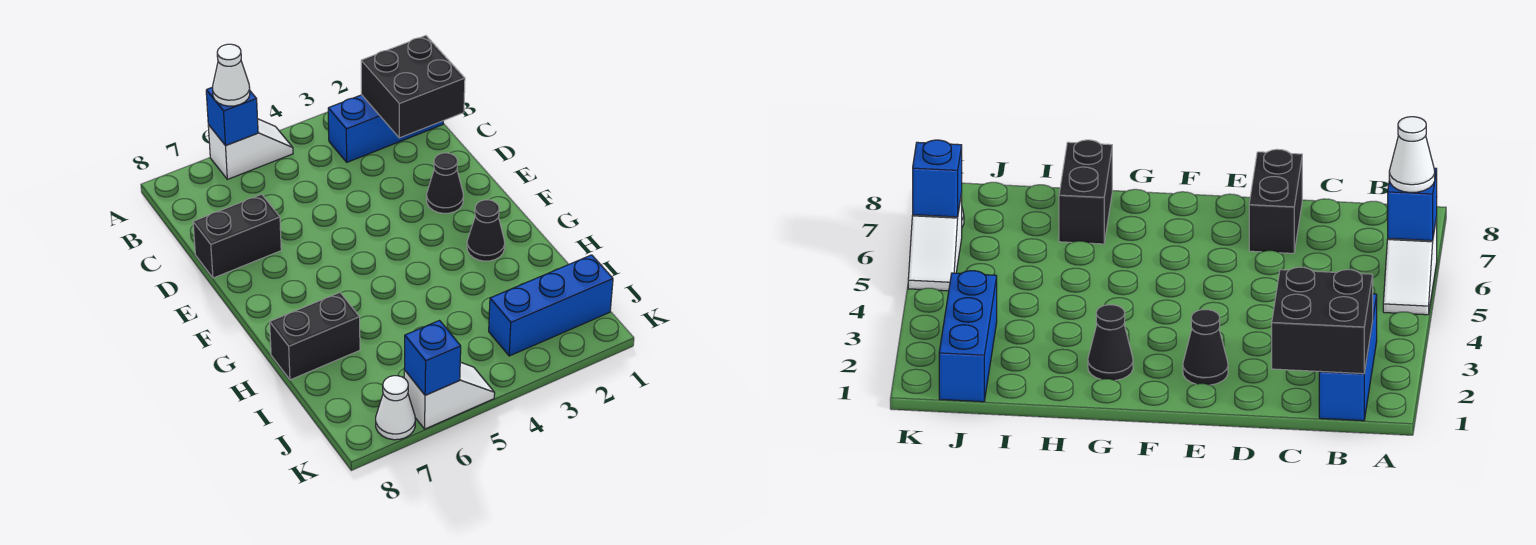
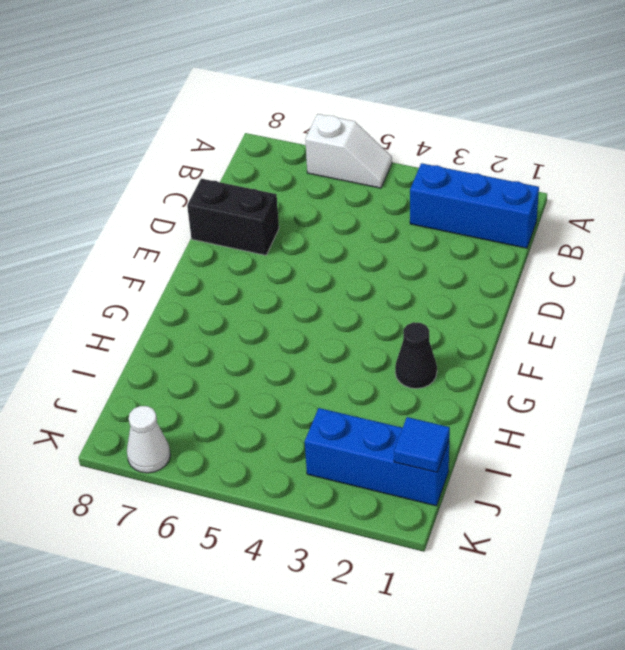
blue tile J1 level 2 -> none
none -> black cone E2 level 1
none -> black brick H7:H8 level 1
none -> white slope K5:K6 level 1 top 6

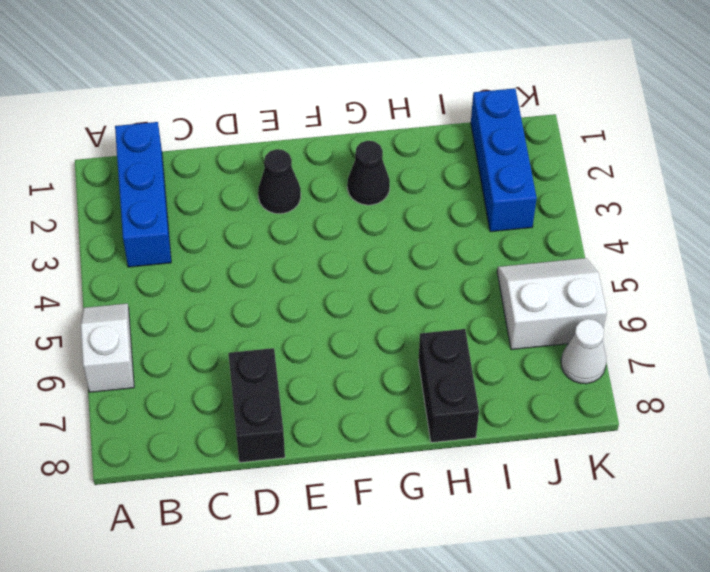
white slope J5:K6 level 1 top 6 -> white slope K5:K6 level 1 top 6
none -> blue brick A6 level 2
none -> black brick B1:C2 level 2
none -> blue brick K6 level 2

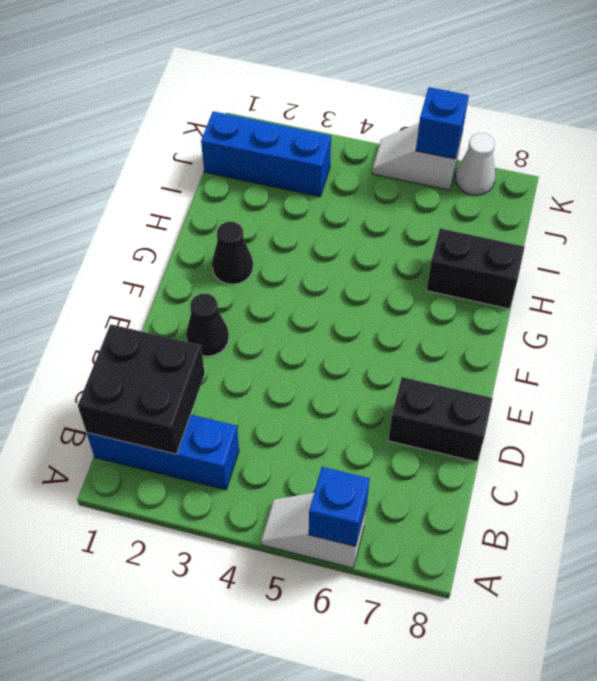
none -> white cone A6 level 3

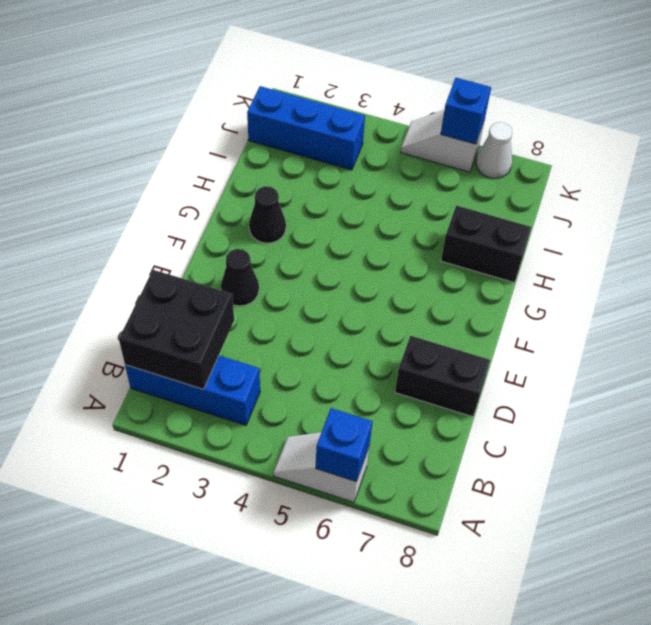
none -> white cone A6 level 3

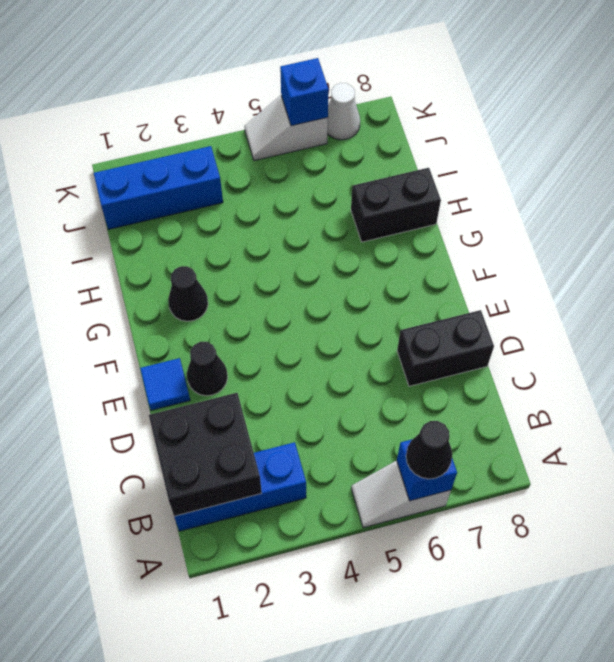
black cone A6 level 3 -> white cone A6 level 3
blue tile E1 level 1 -> none

